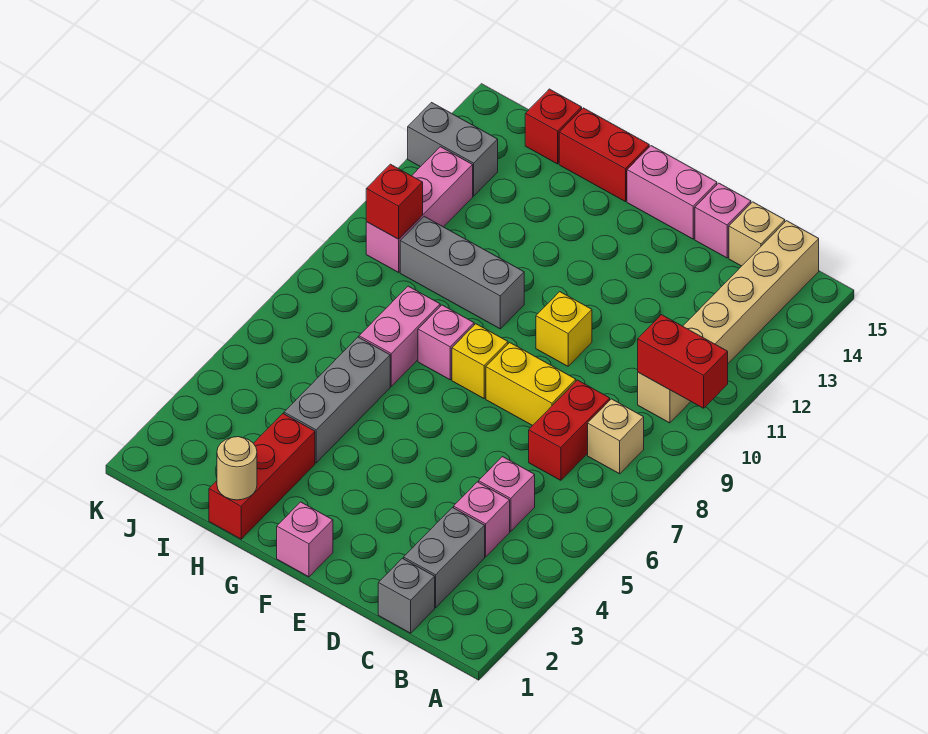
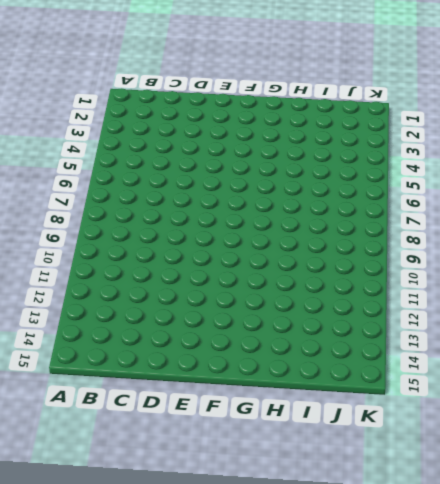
none -> tan brick B8 level 1
none -> tan brick B10:B15 level 1
none -> grey brick C1 level 1

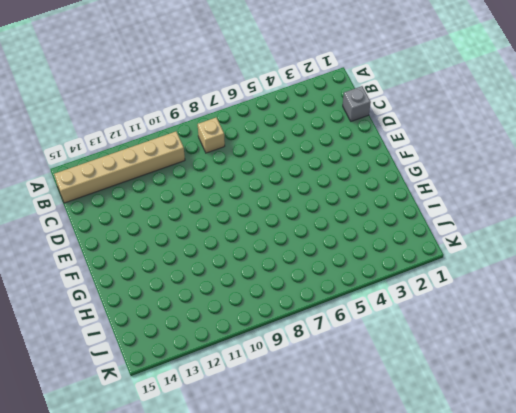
none -> grey brick C2:C3 level 1
none -> pink brick C4 level 1
none -> pink brick C5 level 1

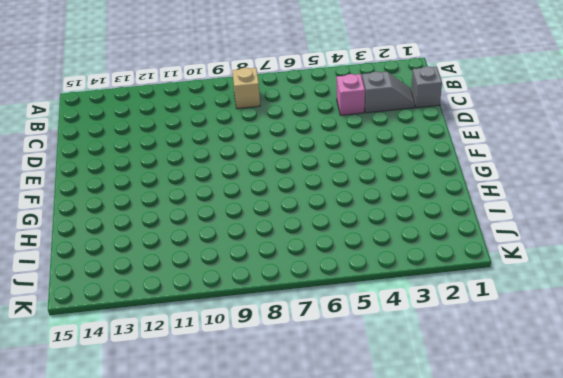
grey slope C2:C3 level 1 top 3 -> grey brick C2:C3 level 1
none -> tan brick B10:B15 level 1
none -> pink brick C5 level 1
none -> red brick C7:C8 level 1

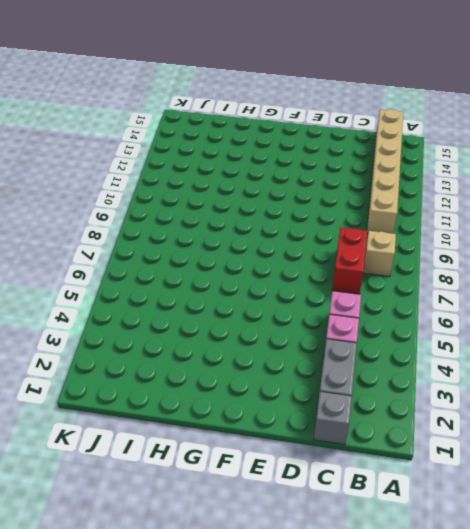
none -> tan brick C15 level 1
none -> yellow brick D8:E8 level 1
none -> pink brick D15 level 1

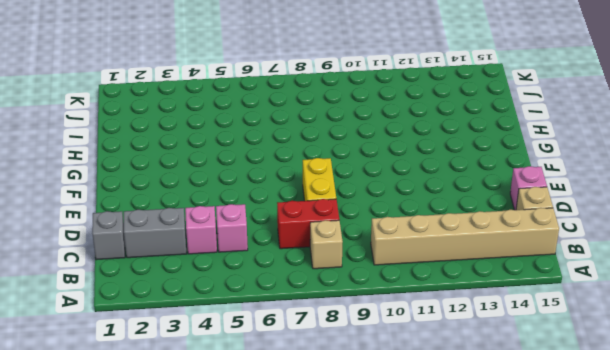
none -> yellow brick E10 level 1
none -> pink brick E15:F15 level 1
none -> pink brick F1 level 1

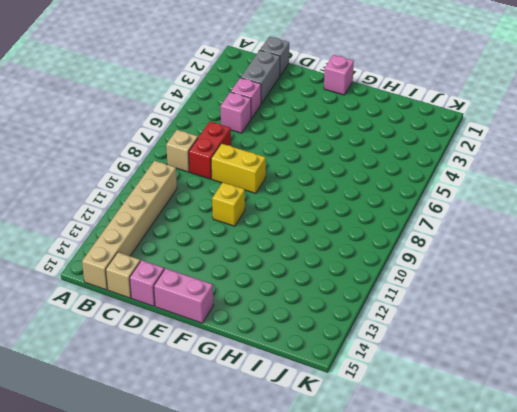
none -> yellow brick F8 level 1
none -> pink brick G8 level 1
none -> grey brick G10:I10 level 1

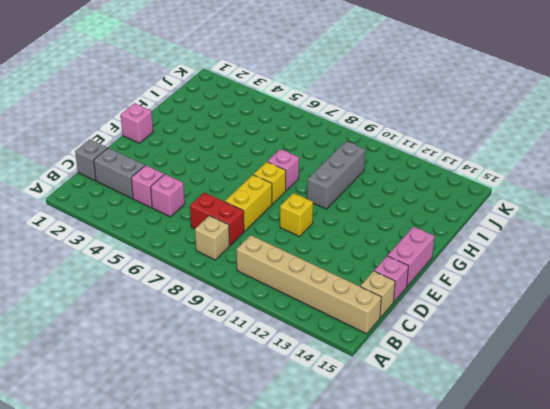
none -> red brick G15:H15 level 1
none -> red brick H1:H3 level 1
none -> grey brick H4:H6 level 1

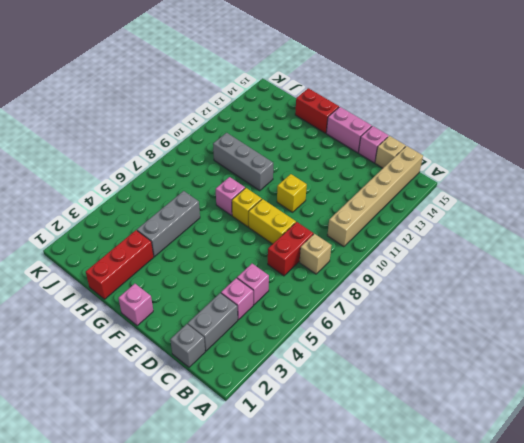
none -> pink brick H7:H8 level 1
none -> red brick I15 level 1
none -> pink brick J10:J12 level 1

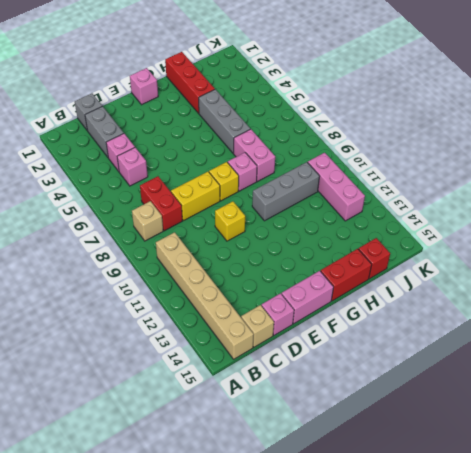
none -> grey brick J13:K13 level 1
none -> red brick A10:B10 level 2
none -> tan round brick H1 level 2

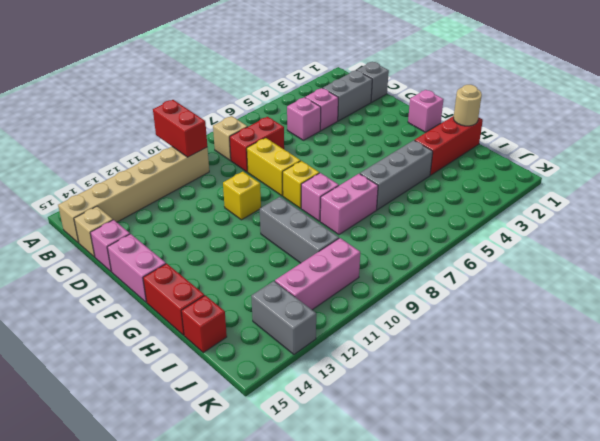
none -> red brick J10 level 2

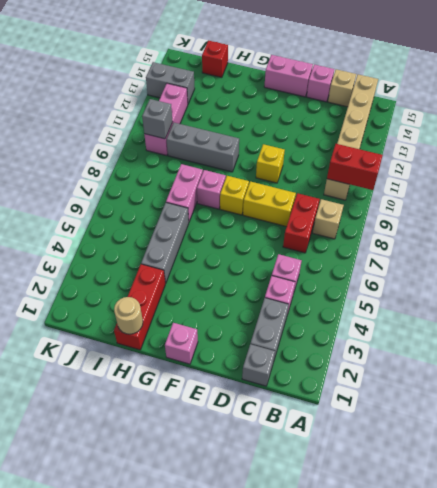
grey brick J10 level 2 -> red brick J10 level 2
none -> red brick G15:H15 level 1

